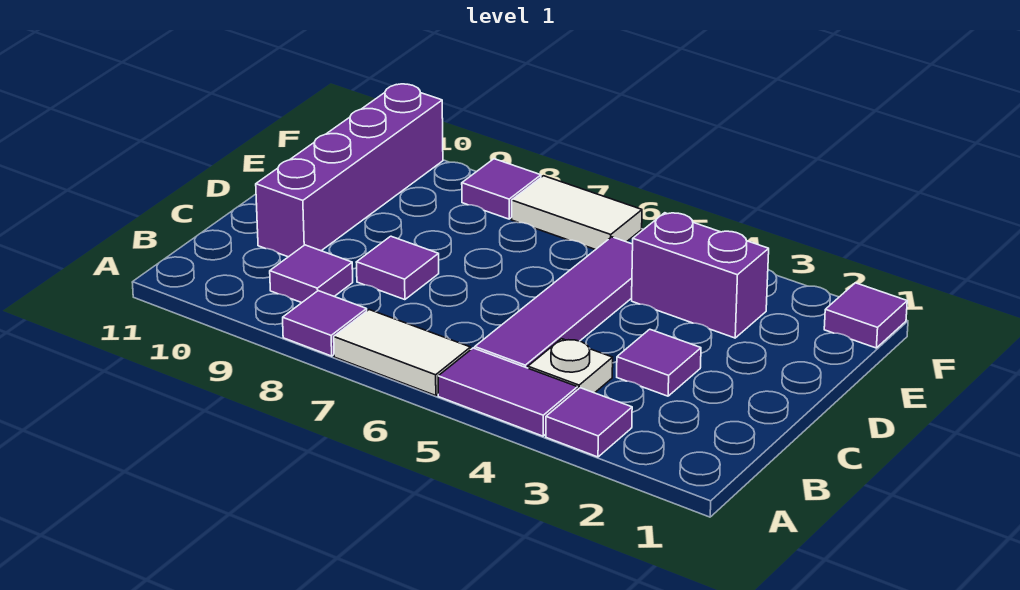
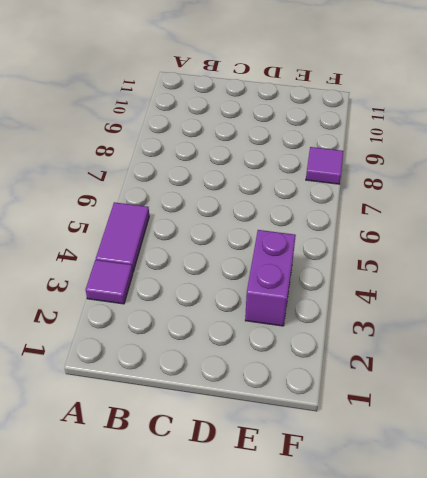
none -> white tile A6:A7 level 1
none -> purple tile A8 level 1
none -> white plate B4 level 1

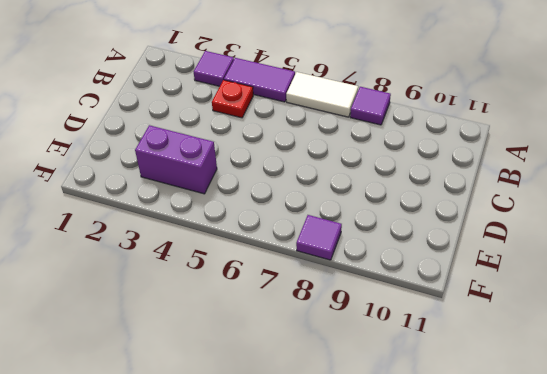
red plate B4 level 1 -> white plate B4 level 1
none -> purple tile B5:E5 level 1
none -> purple tile B9 level 1
none -> purple tile C3 level 1

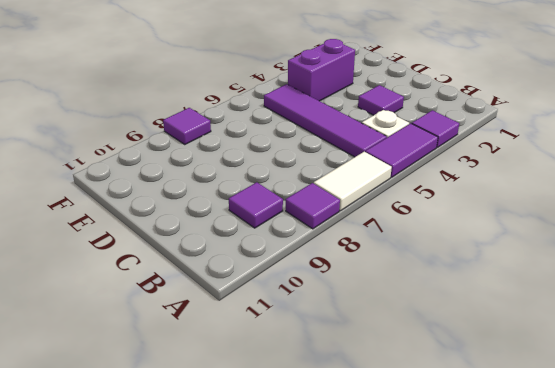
none -> purple tile C8 level 1
none -> purple brick C10:F10 level 1
none -> purple tile F1 level 1

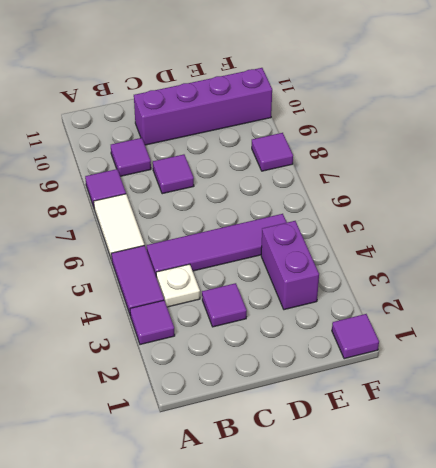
none -> white tile F6:F7 level 1

